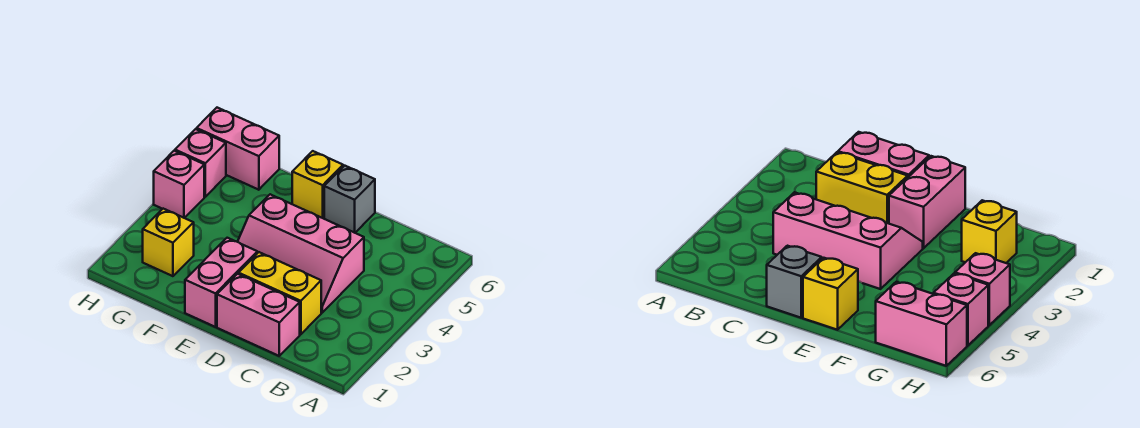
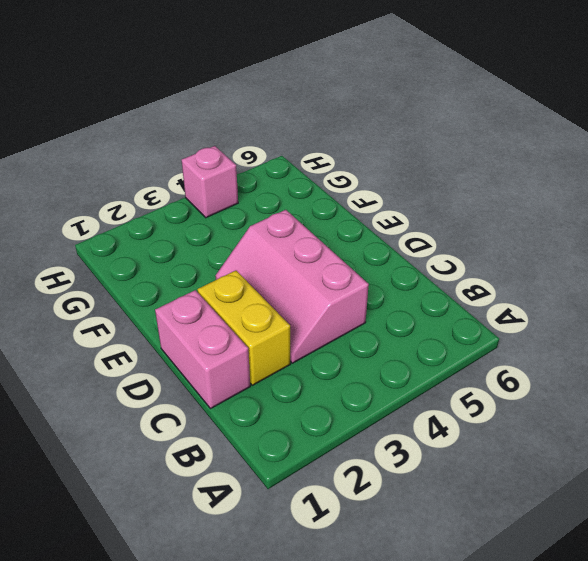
none -> grey brick D6 level 1
none -> pink brick E1:E2 level 1

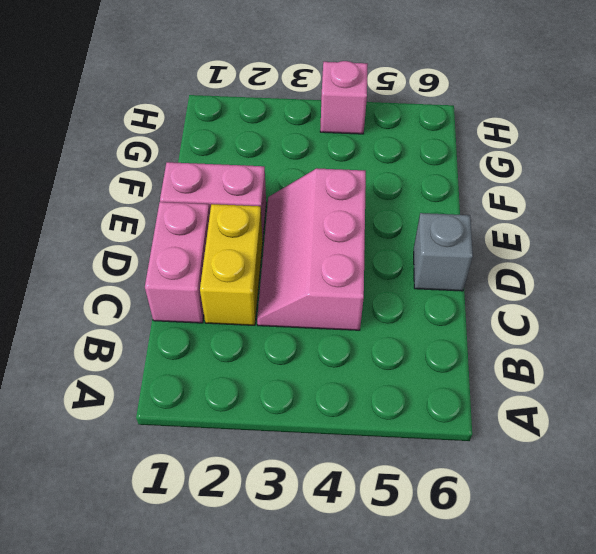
none -> yellow brick E6 level 1
none -> yellow brick G2 level 1

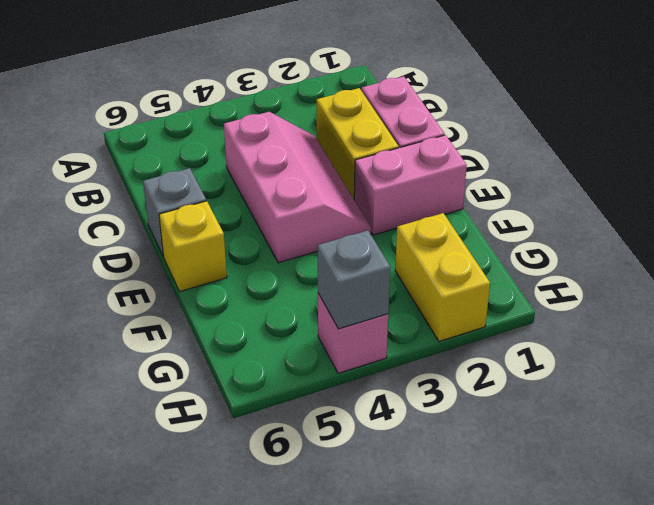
yellow brick G2:H2 level 1 -> yellow brick G2 level 1
grey brick H4 level 2 -> none
none -> pink brick G6:H6 level 1
none -> pink brick H5 level 1

